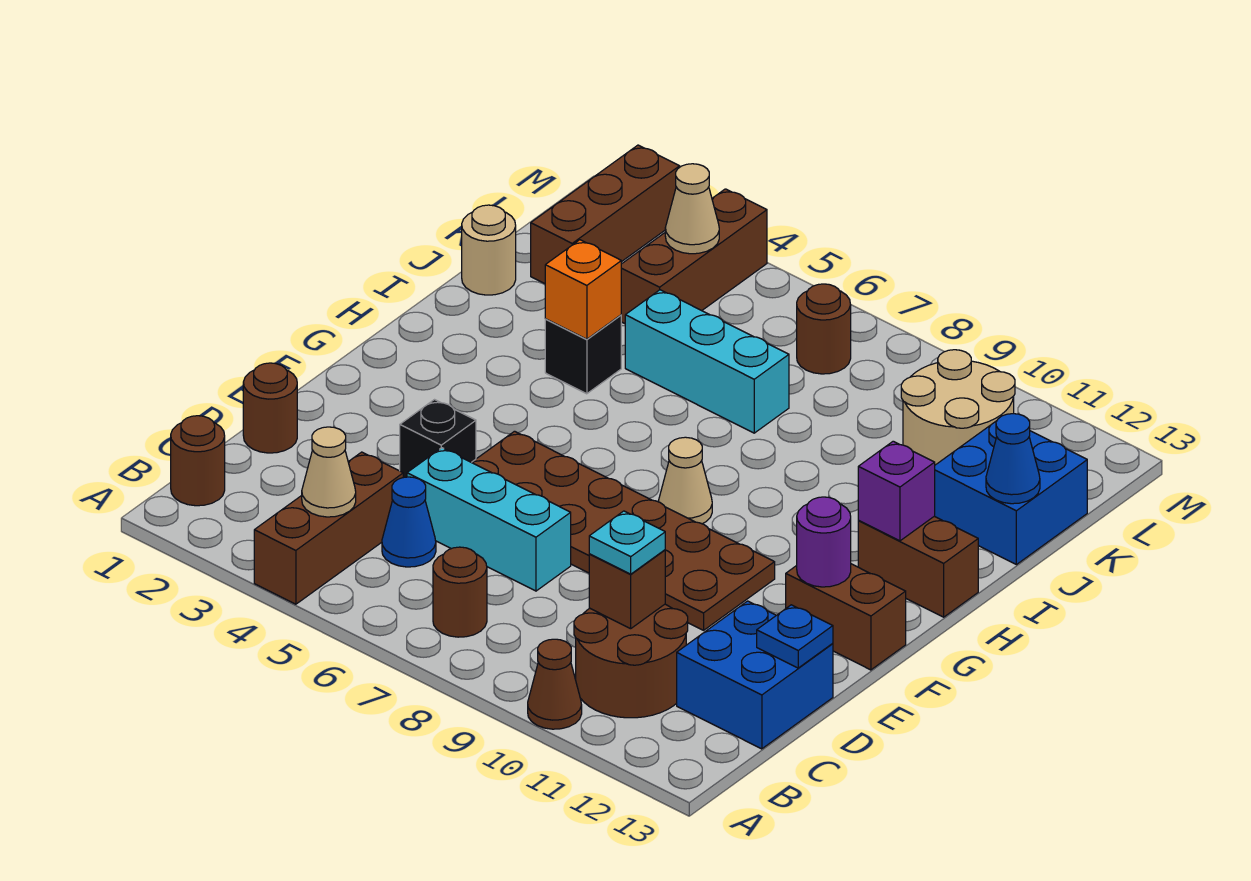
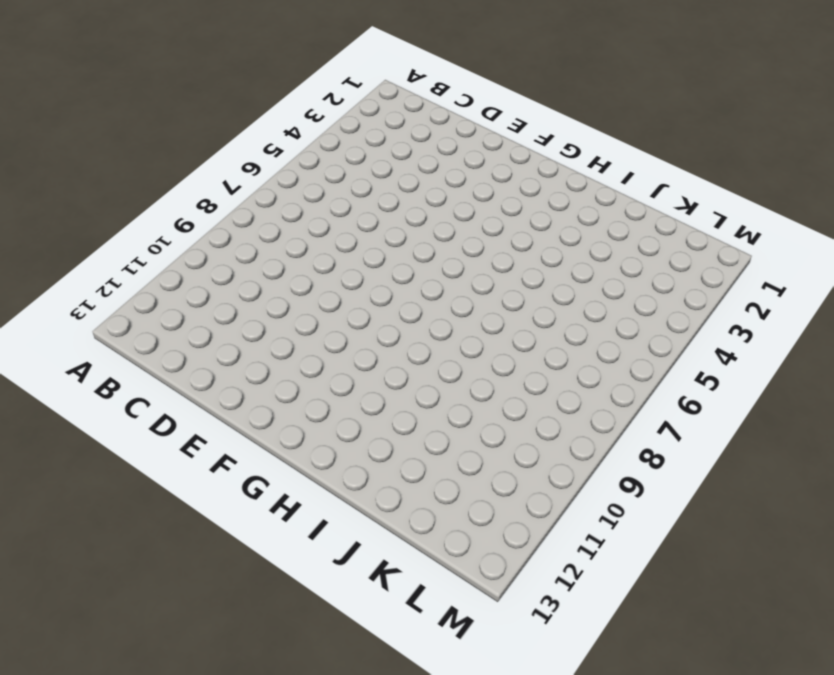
none -> brown brick A4:C4 level 1
none -> brown cone A10 level 1
none -> brown round brick B1 level 1
none -> brown round brick B7 level 1

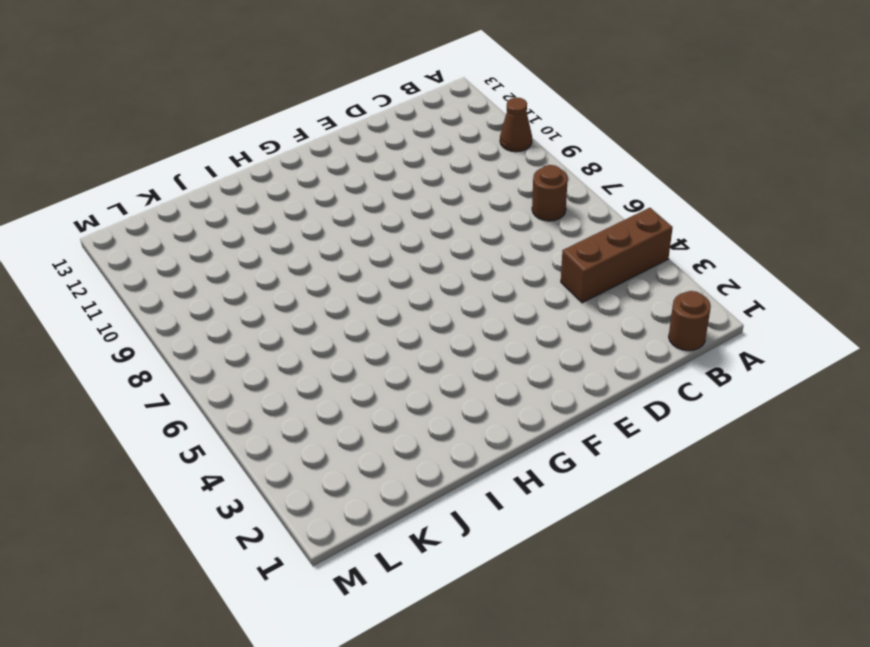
none -> brown round brick B10:C11 level 1
none -> blue cone C5 level 1
none -> blue brick C12:D13 level 1
none -> brown round brick D1 level 1

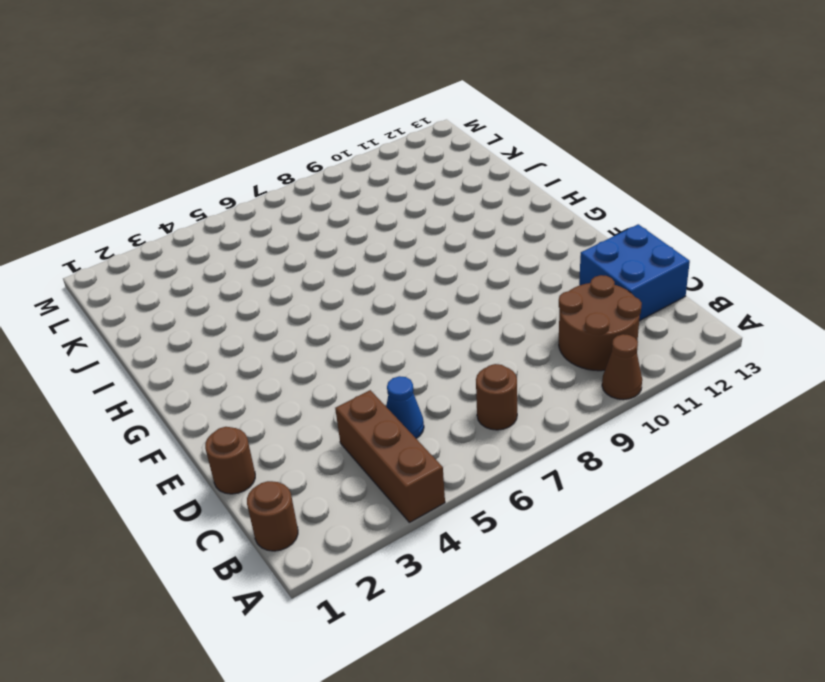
none -> cyan brick D5:D7 level 1
none -> black brick E4 level 1
none -> brown plate E5:F10 level 1
none -> brown brick F12:F13 level 1

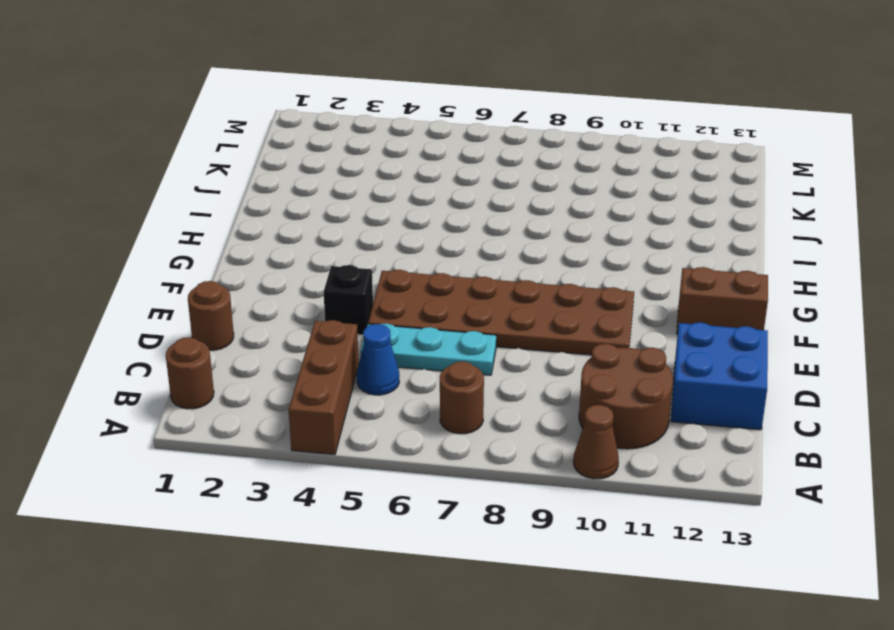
cyan plate D5:D7 level 1 -> cyan brick D5:D7 level 1
none -> tan cone G8 level 1
none -> brown brick H12:H13 level 1
none -> black brick I4 level 1
none -> tan round brick J1 level 1

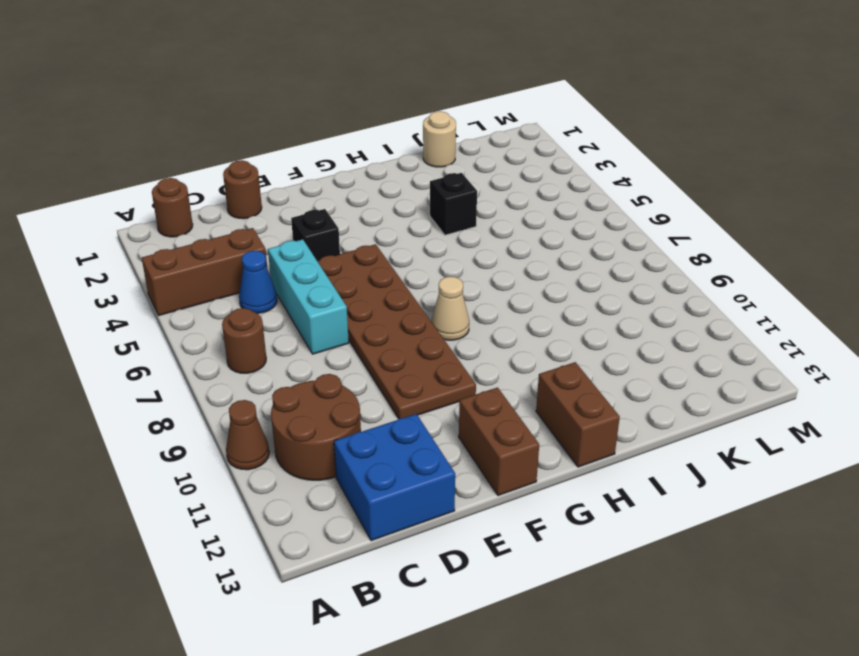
none -> cyan brick J5:J7 level 1
none -> blue brick J12:K13 level 1
none -> brown brick K2:M2 level 1
none -> brown brick K4:M4 level 1

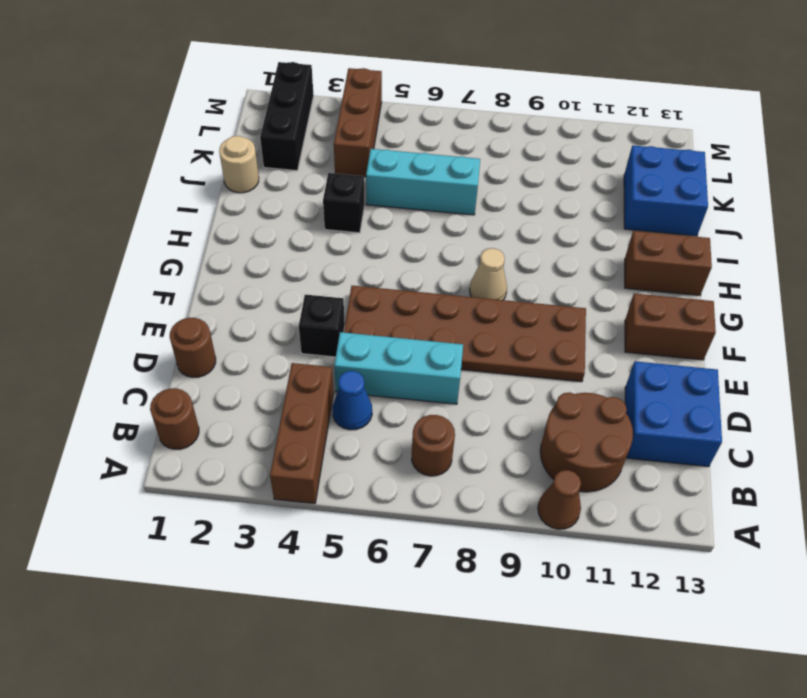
black brick K2:M2 level 1 -> brown brick K2:M2 level 1
none -> tan round brick K10:L11 level 1
none -> brown round brick L7 level 1
none -> tan cone B4 level 2
none -> brown brick C10 level 2

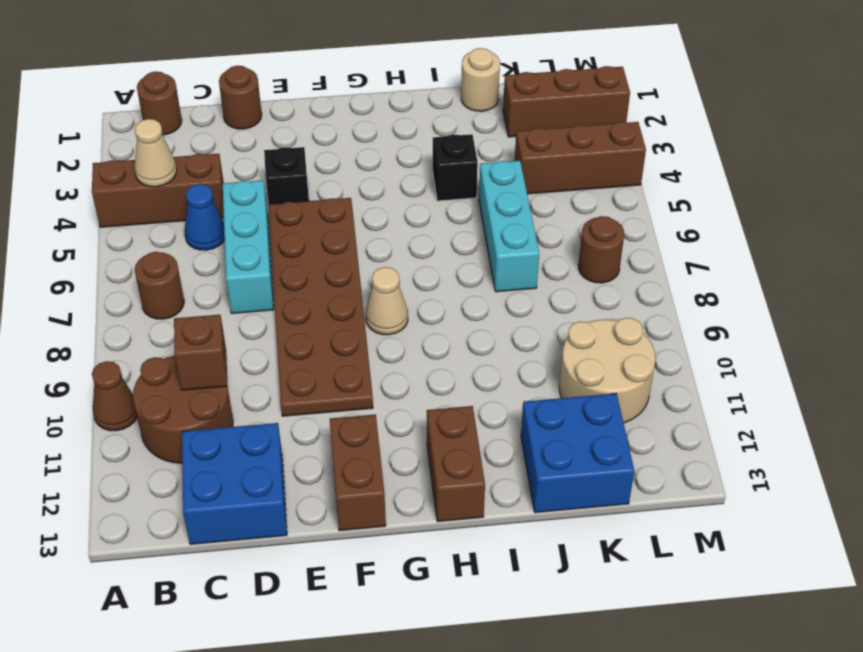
none -> blue plate D13 level 2
none -> purple round brick F12 level 2
none -> purple brick H12 level 2
none -> orange brick I4 level 2

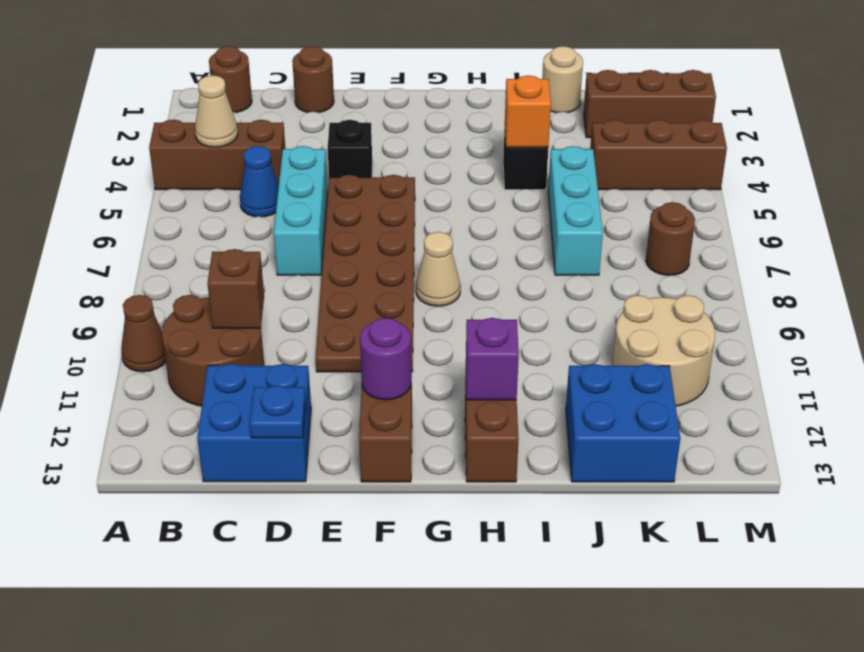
none -> brown round brick B7 level 1
none -> blue cone J13 level 2
none -> tan cone L4 level 2
none -> cyan plate C10 level 3

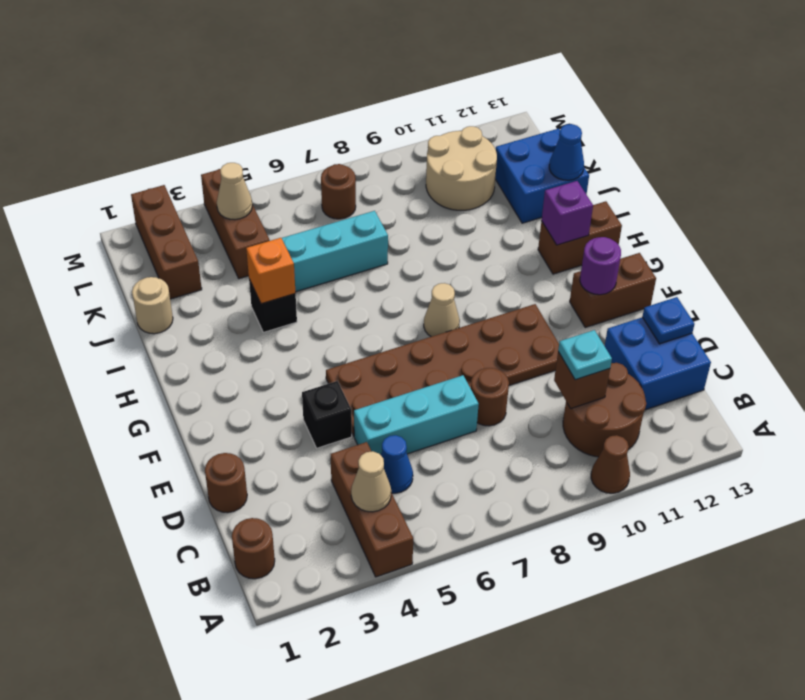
brown round brick D8 level 1 -> brown round brick B7 level 1

